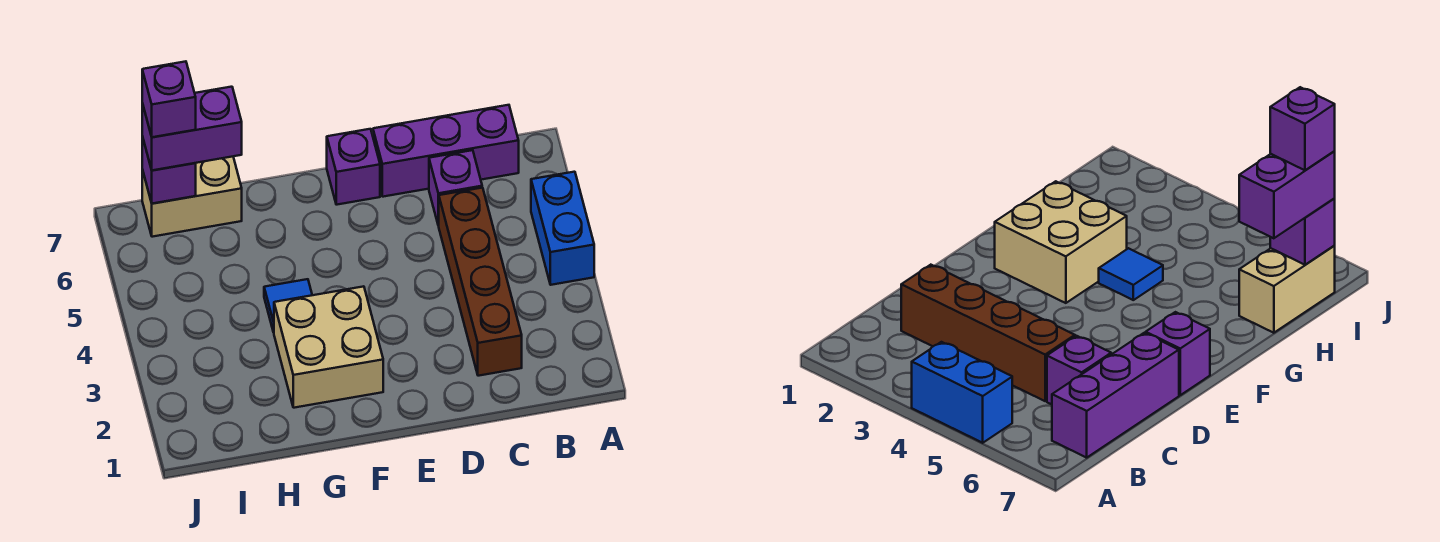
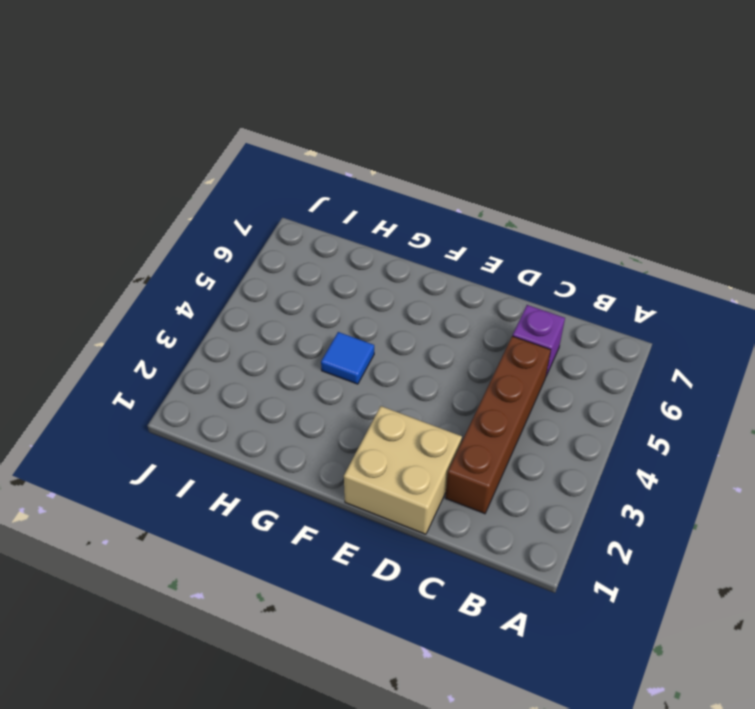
tan brick D1:E2 level 1 -> tan brick F2:G3 level 1
none -> blue brick A4:A5 level 1
none -> purple brick B7:D7 level 1

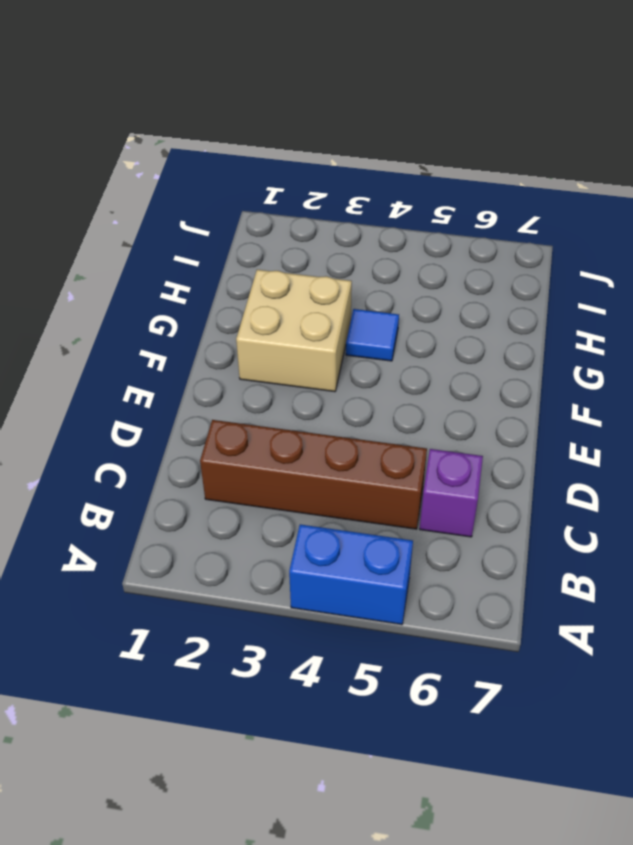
none -> purple brick B7:D7 level 1
none -> purple brick E7 level 1

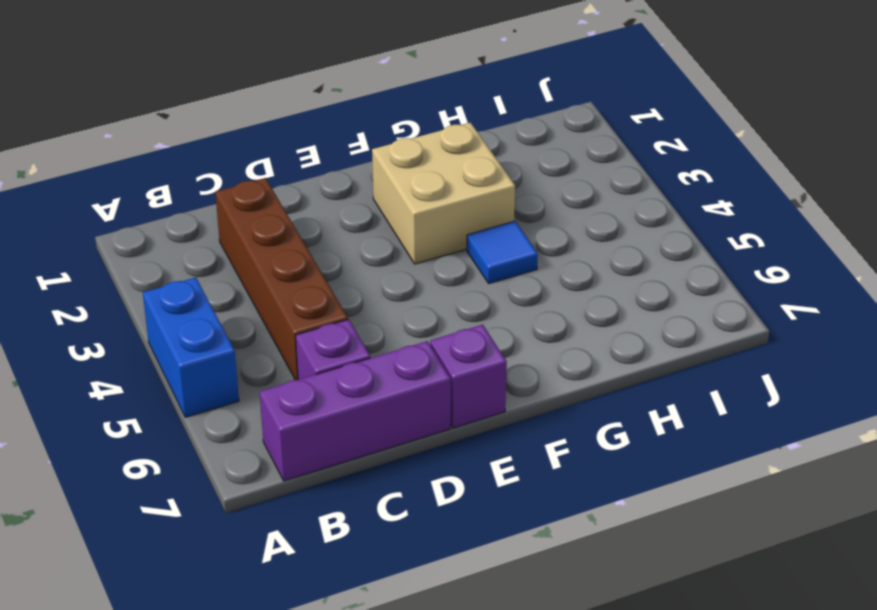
none -> tan brick H7:I7 level 1
none -> purple brick I7 level 2

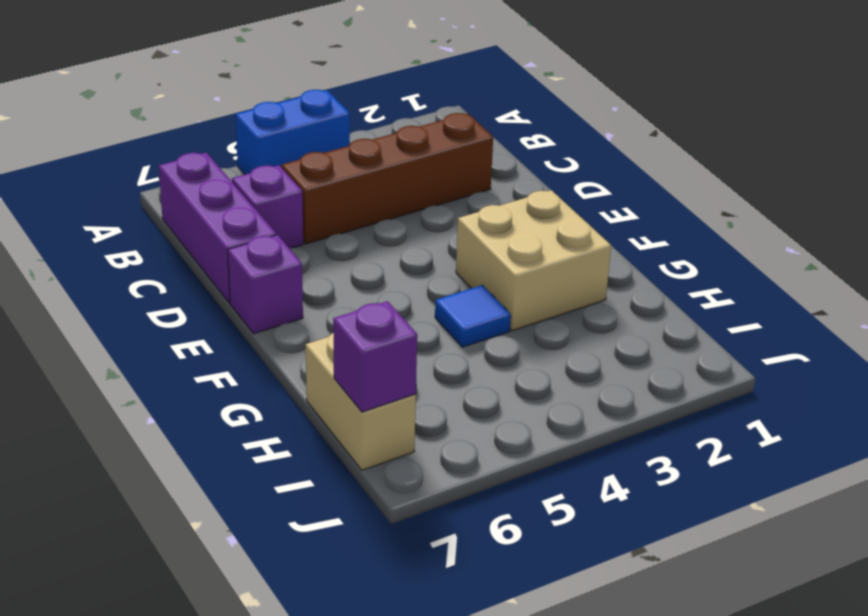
none -> purple brick H7:I7 level 3
none -> purple brick I7 level 4

